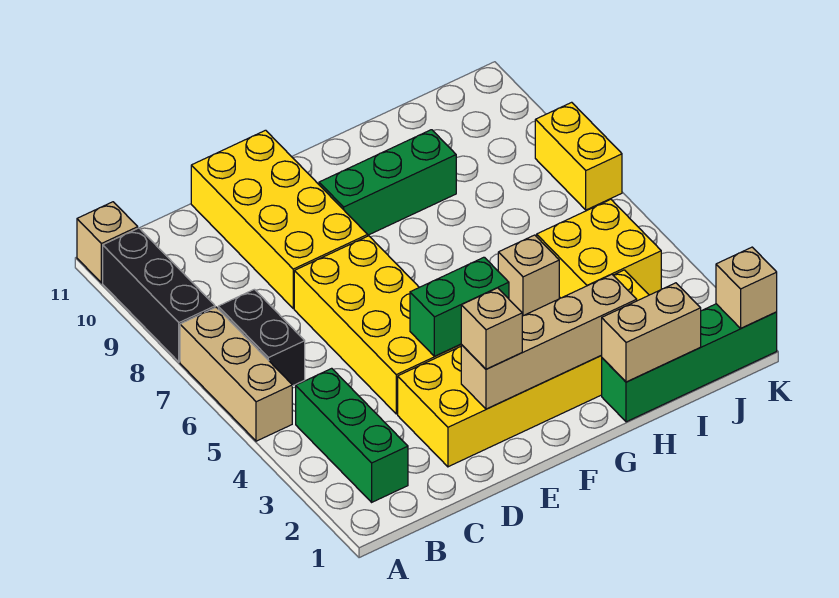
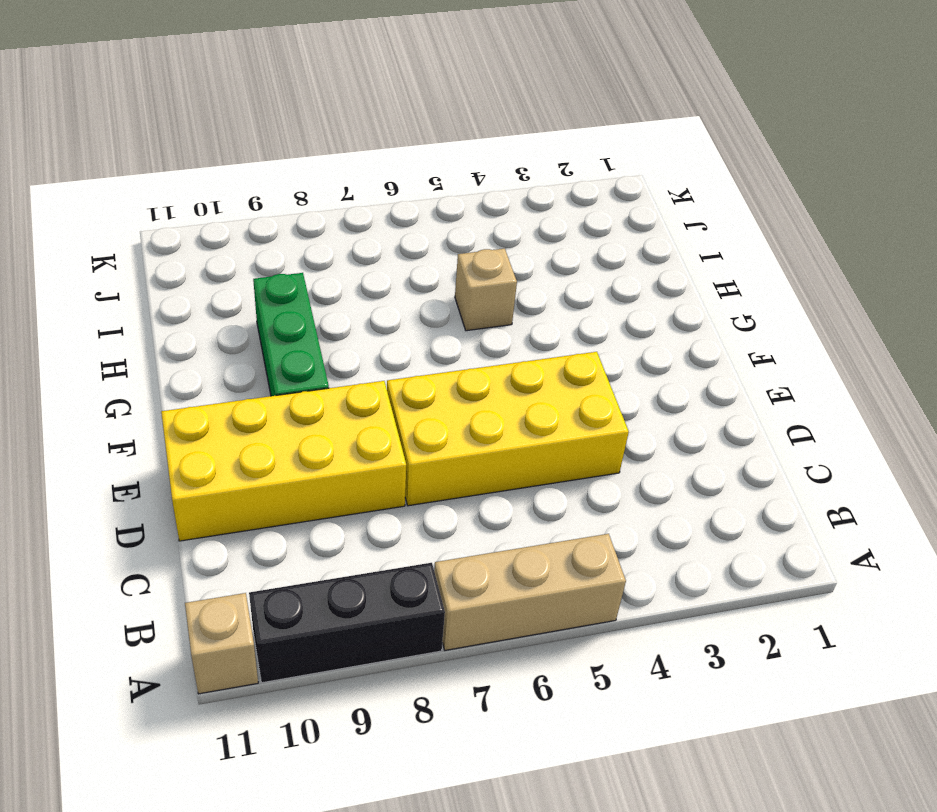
none -> green brick B2:B4 level 1
none -> black brick B6:B7 level 1
none -> yellow brick D2:I3 level 1

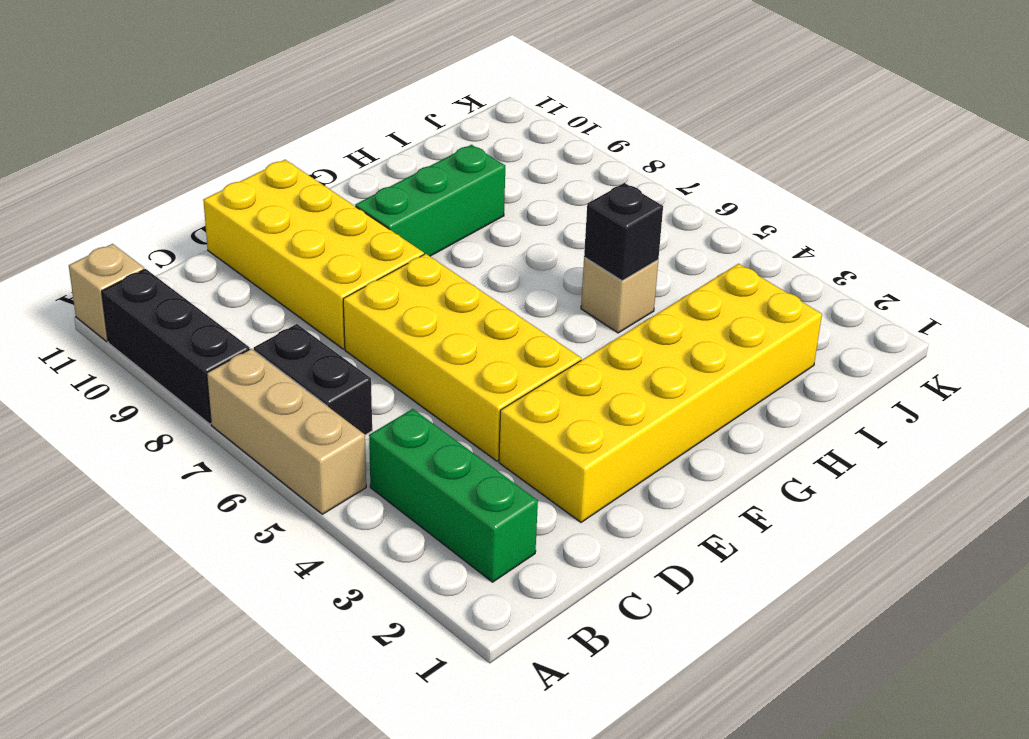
black brick H5 level 2 -> none
none -> green brick H1:K1 level 1
none -> yellow brick I4:J5 level 1
none -> yellow brick K7:K8 level 1

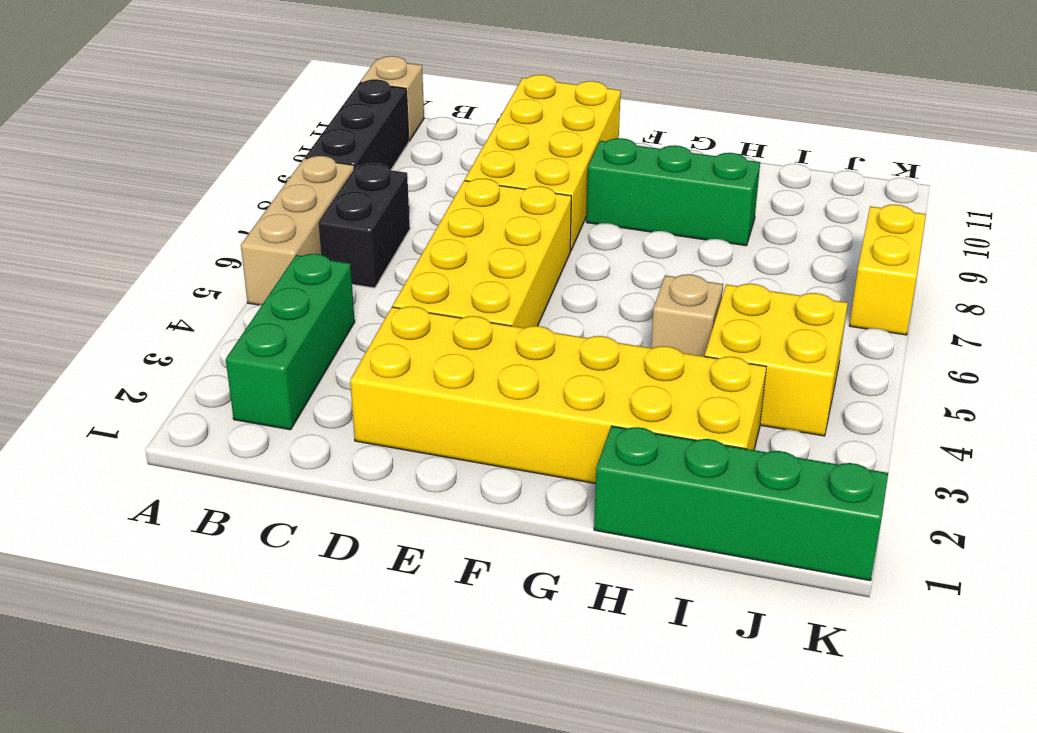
none -> tan brick E2:H2 level 2
none -> green brick E4:F4 level 2
none -> tan brick H1:I1 level 2

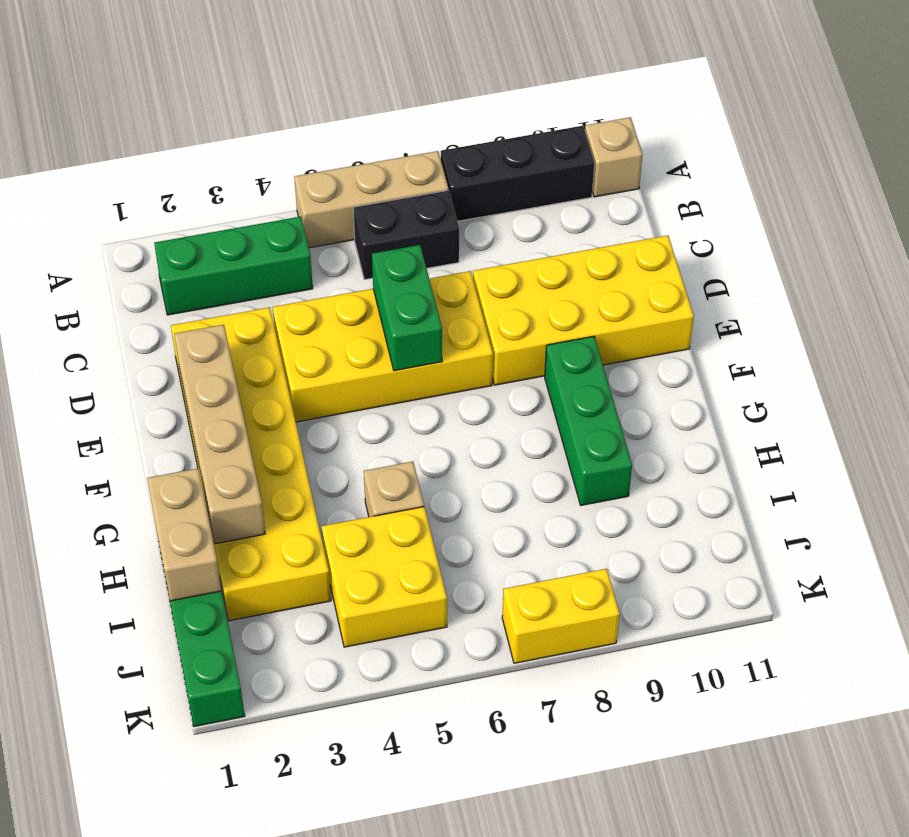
green brick D6:E6 level 2 -> green brick E4:F4 level 2
none -> tan brick K1 level 2
none -> tan brick E2 level 3

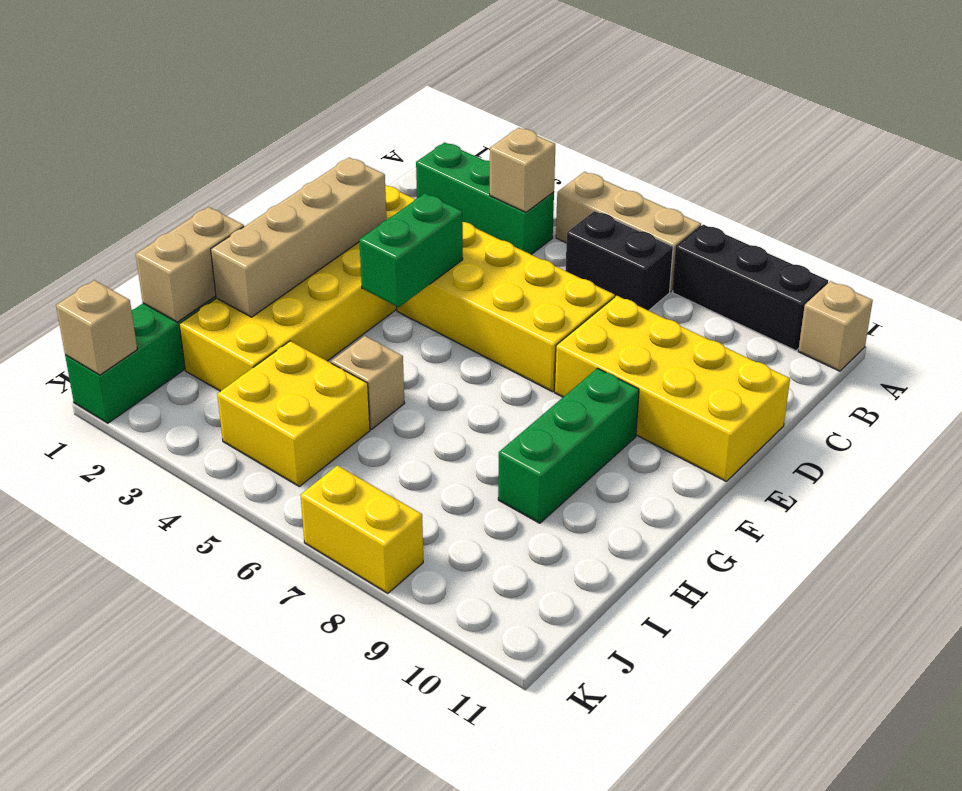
tan brick B4 level 2 -> tan brick E2 level 3

